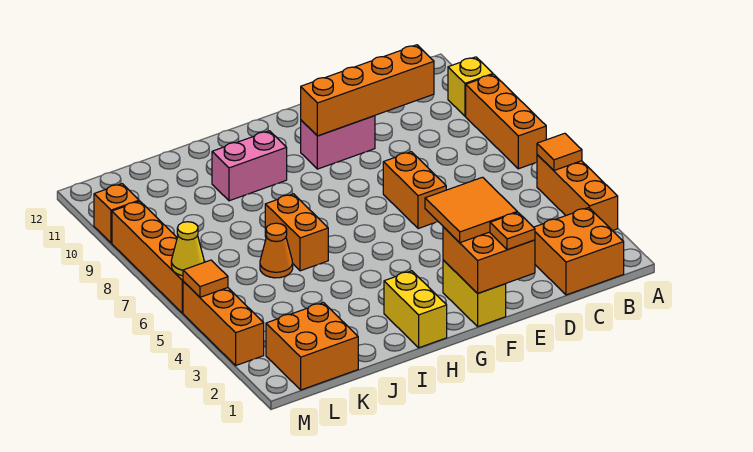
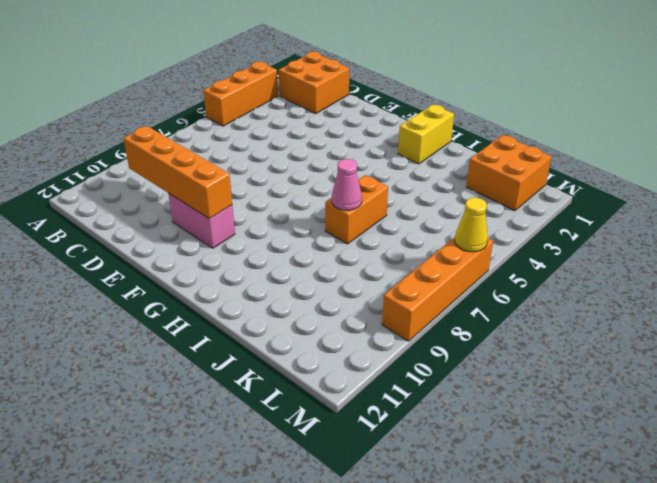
pink cone I7 level 2 -> none
none -> orange brick A7:A9 level 1
none -> yellow brick A10 level 1
none -> orange brick E6:E7 level 1

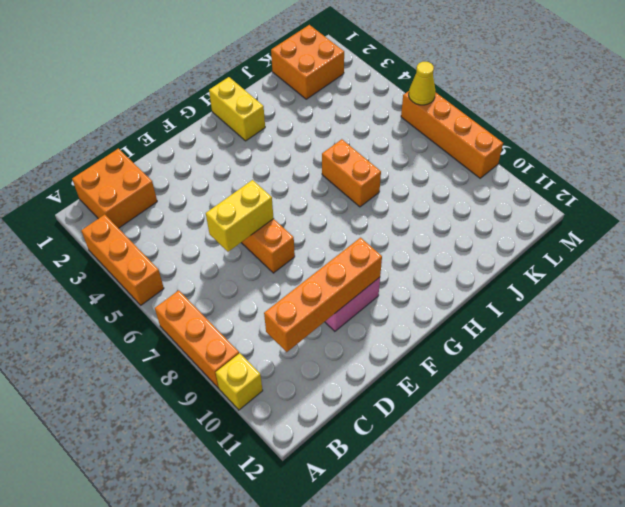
yellow brick D6:E6 level 2 -> yellow brick F1:F2 level 1
none -> pink brick H10:I10 level 1
none -> orange cone J6 level 1
none -> orange brick M3:M5 level 1

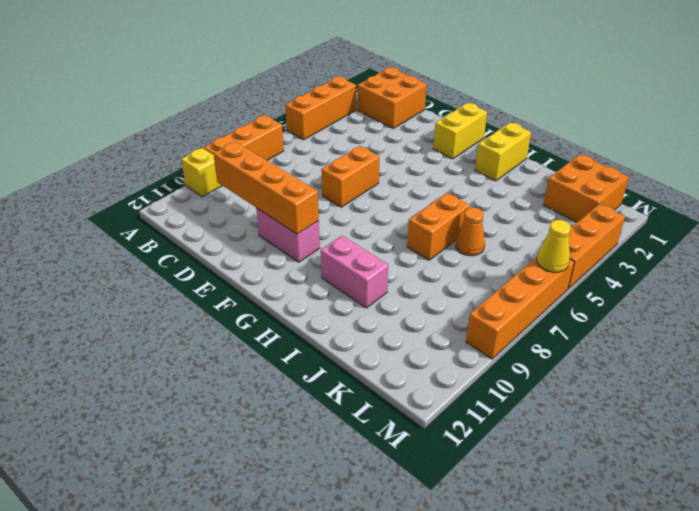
none -> orange brick M10 level 1
none -> orange tile A5 level 2
none -> orange brick E1:F2 level 2

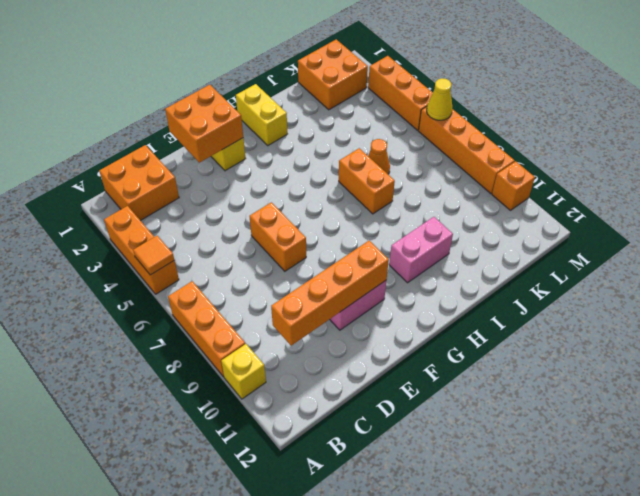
none -> orange tile M5 level 2
none -> orange plate E1 level 3
none -> orange tile E2:F3 level 3

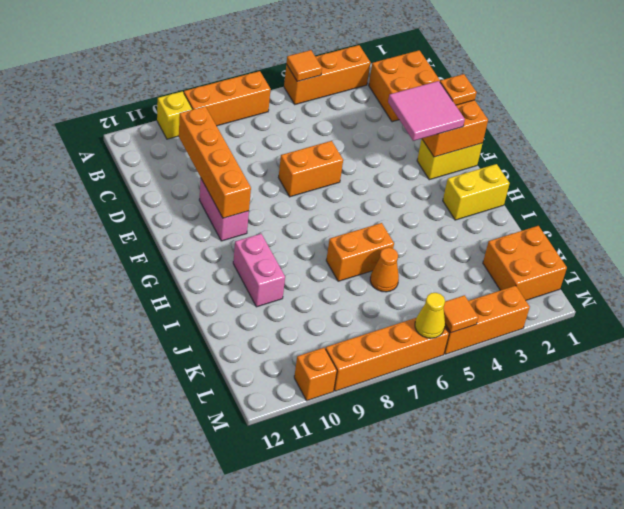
pink tile E2:F3 level 3 -> orange tile E2:F3 level 3

